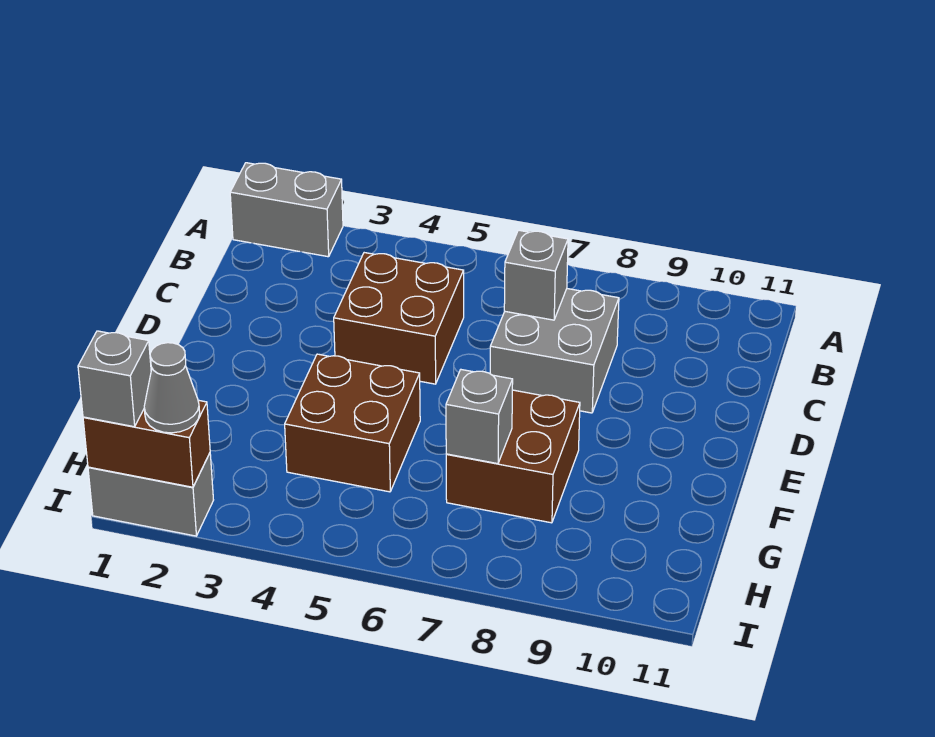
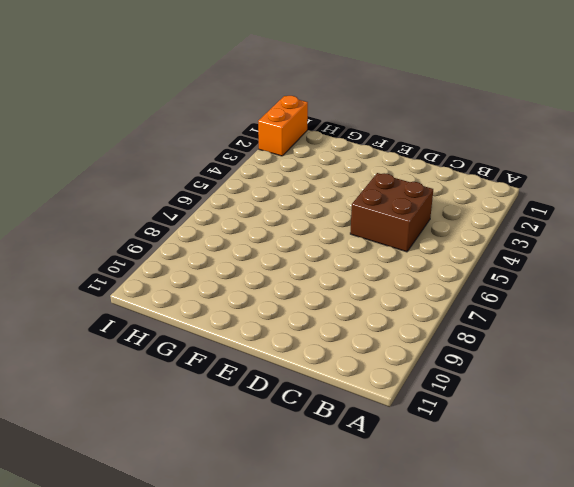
orange brick I1:I2 level 1 -> grey brick I1:I2 level 1
none -> grey brick A1:A2 level 1
none -> grey brick C7:D8 level 1

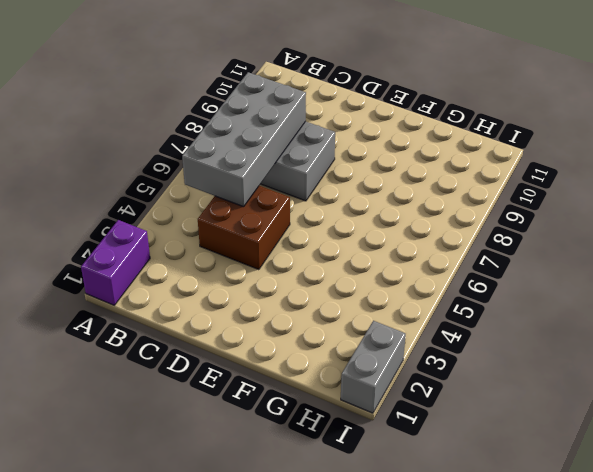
purple brick A1:A2 level 1 -> grey brick A1:A2 level 1
grey brick B5:C8 level 2 -> grey brick C7 level 2
none -> brown brick F4:G5 level 1
none -> brown brick F7:G8 level 1

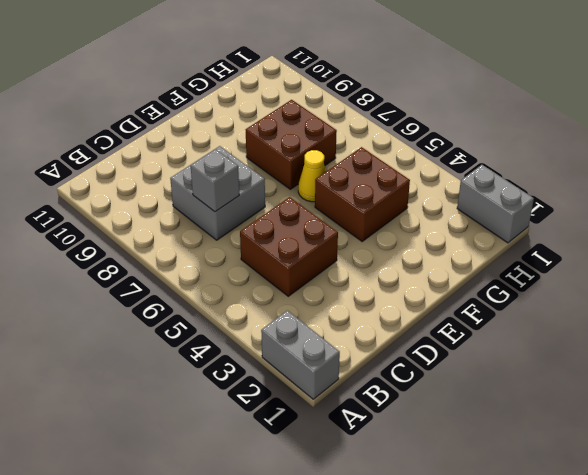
yellow cone F6 level 1 -> none
none -> grey brick G7 level 2
none -> brown brick I1:I2 level 2

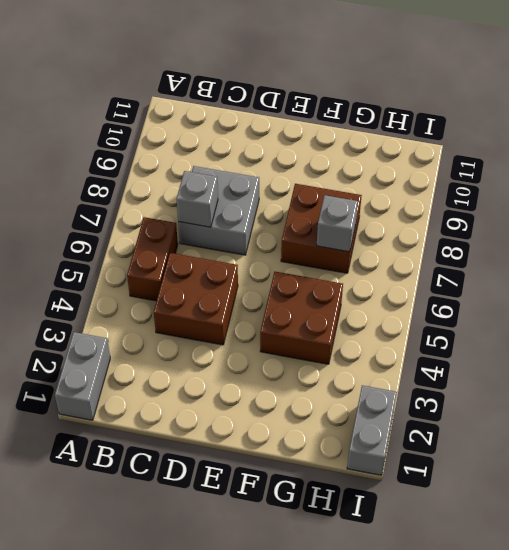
brown brick B5:B6 level 1 -> brown brick I1:I2 level 2
none -> grey brick I1 level 3
none -> grey cone I2 level 3

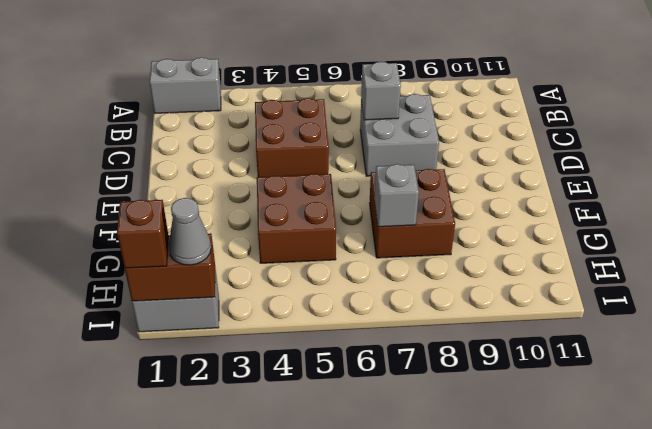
brown brick I1 level 3 -> grey brick I1 level 3

